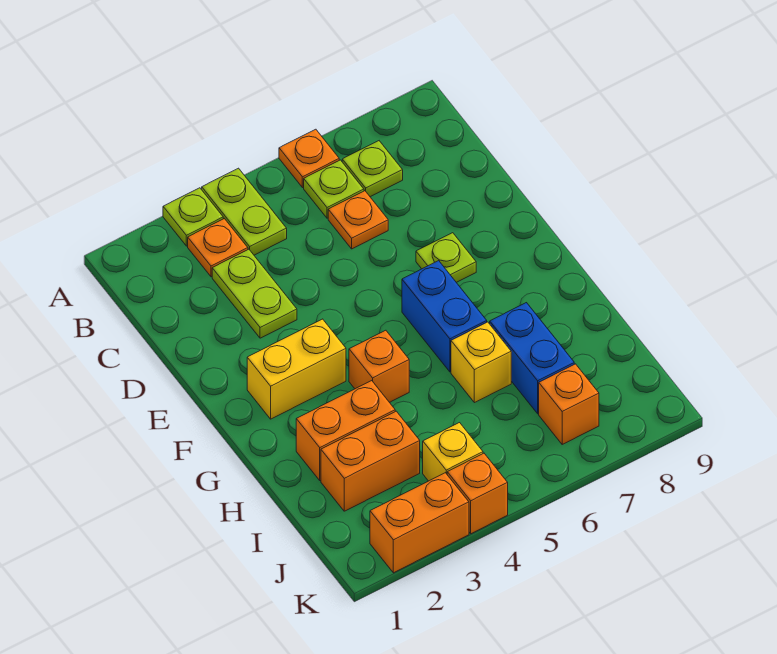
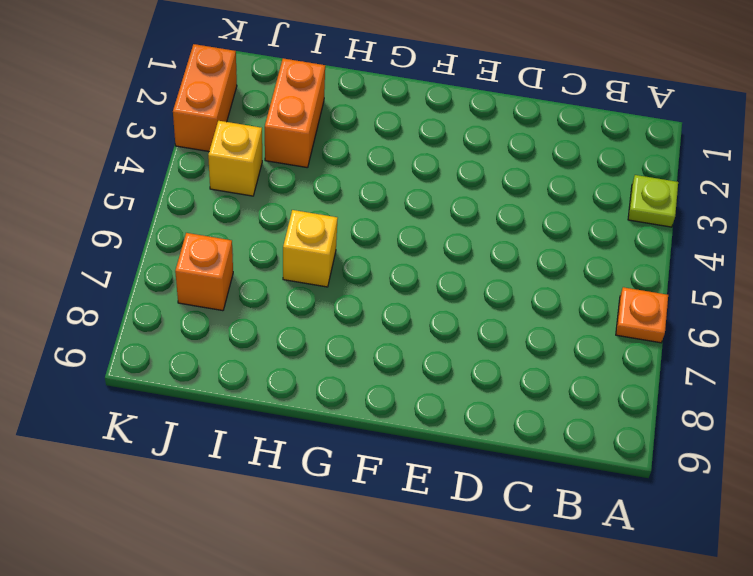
none -> lime plate A4:B4 level 1
none -> orange plate B3 level 1
none -> lime plate B6 level 1

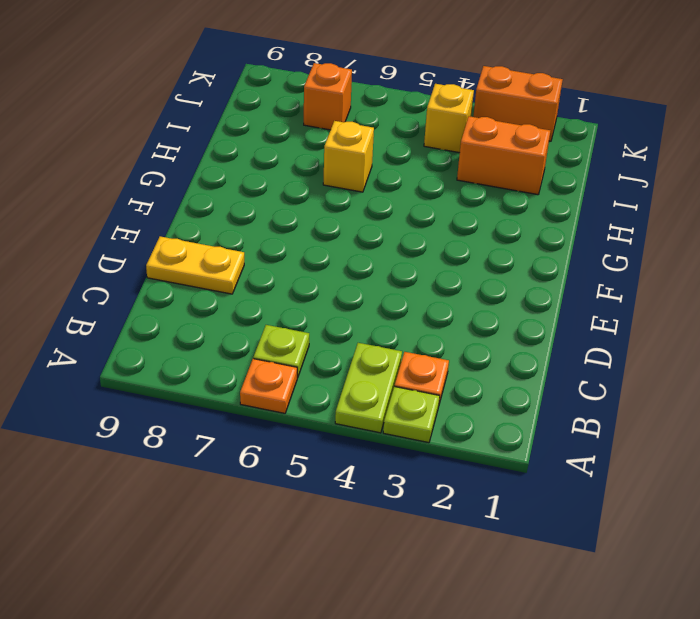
yellow plate D8:D9 level 1 -> none
none -> lime plate B7 level 1
none -> lime plate C3:D3 level 1
none -> orange plate C6 level 1

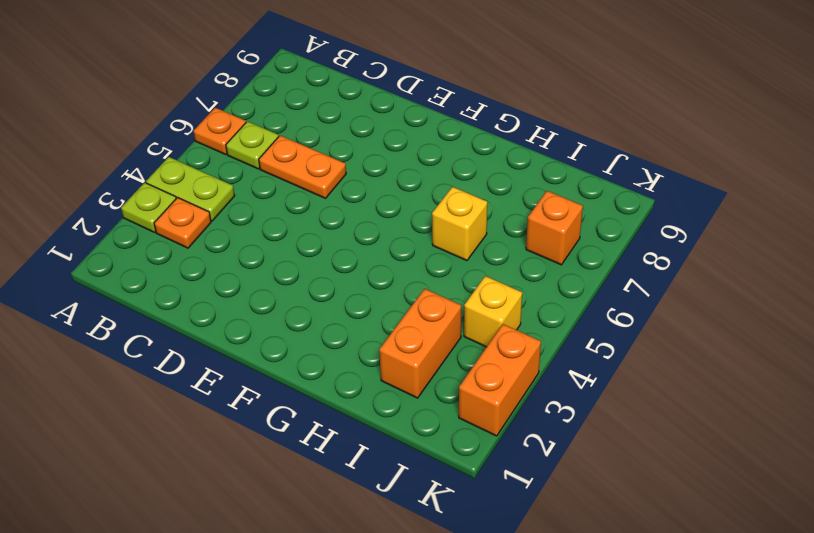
orange plate C6:D6 level 1 -> orange plate C6 level 1
none -> lime plate B7 level 1
none -> lime plate C3:D3 level 1
none -> lime plate E7 level 1

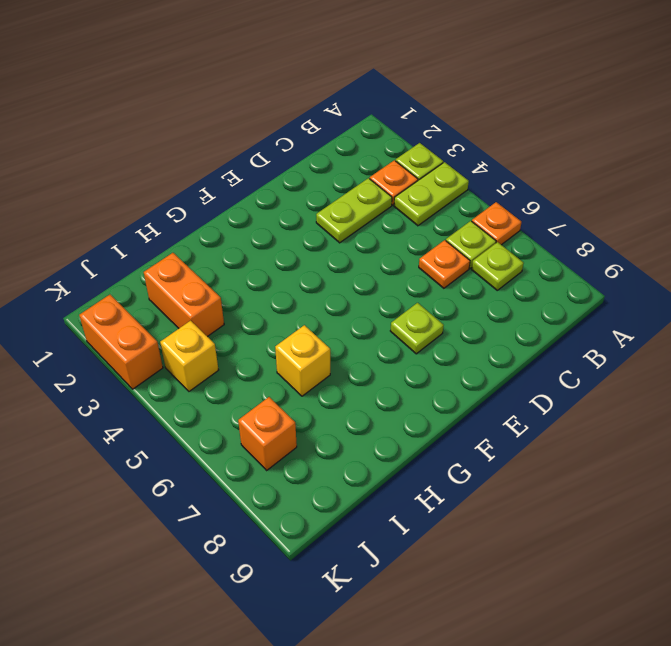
none -> yellow brick F2:F3 level 1
none -> blue brick F6:G6 level 1
none -> orange brick G4 level 1

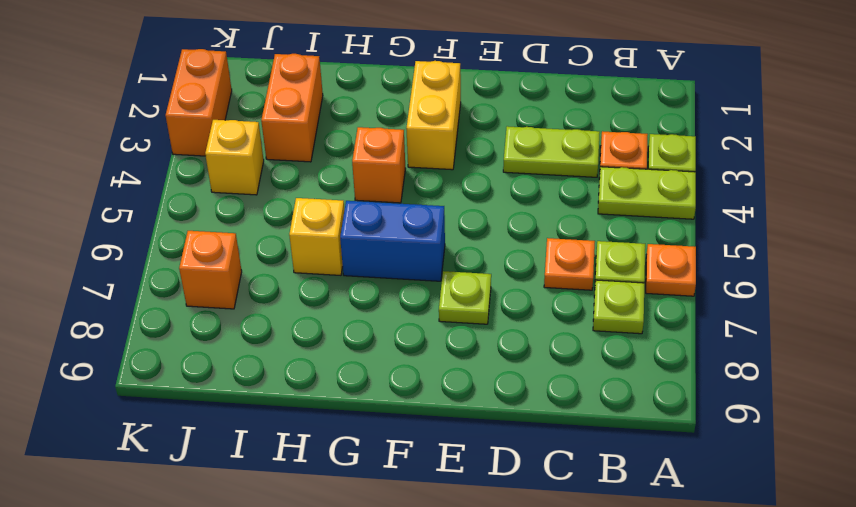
none -> orange brick H2:H3 level 1
none -> blue brick H7:I7 level 1
none -> orange brick K4 level 1

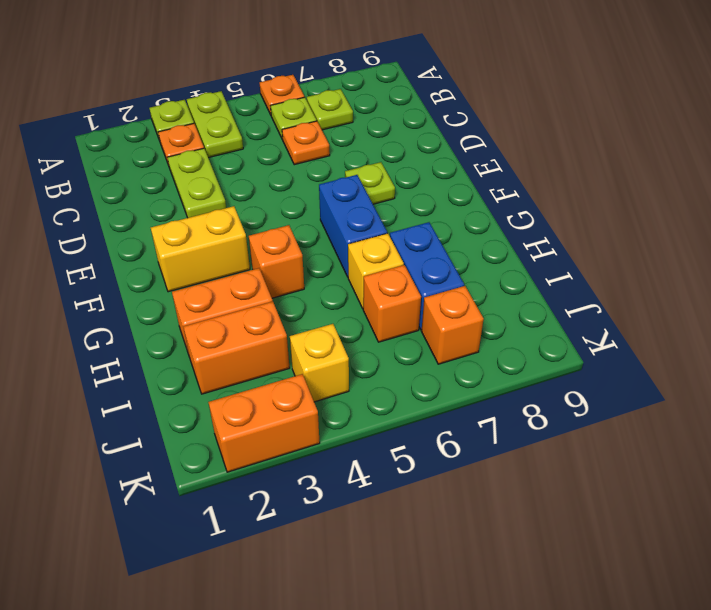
orange brick I6 level 1 -> orange brick K4 level 1

